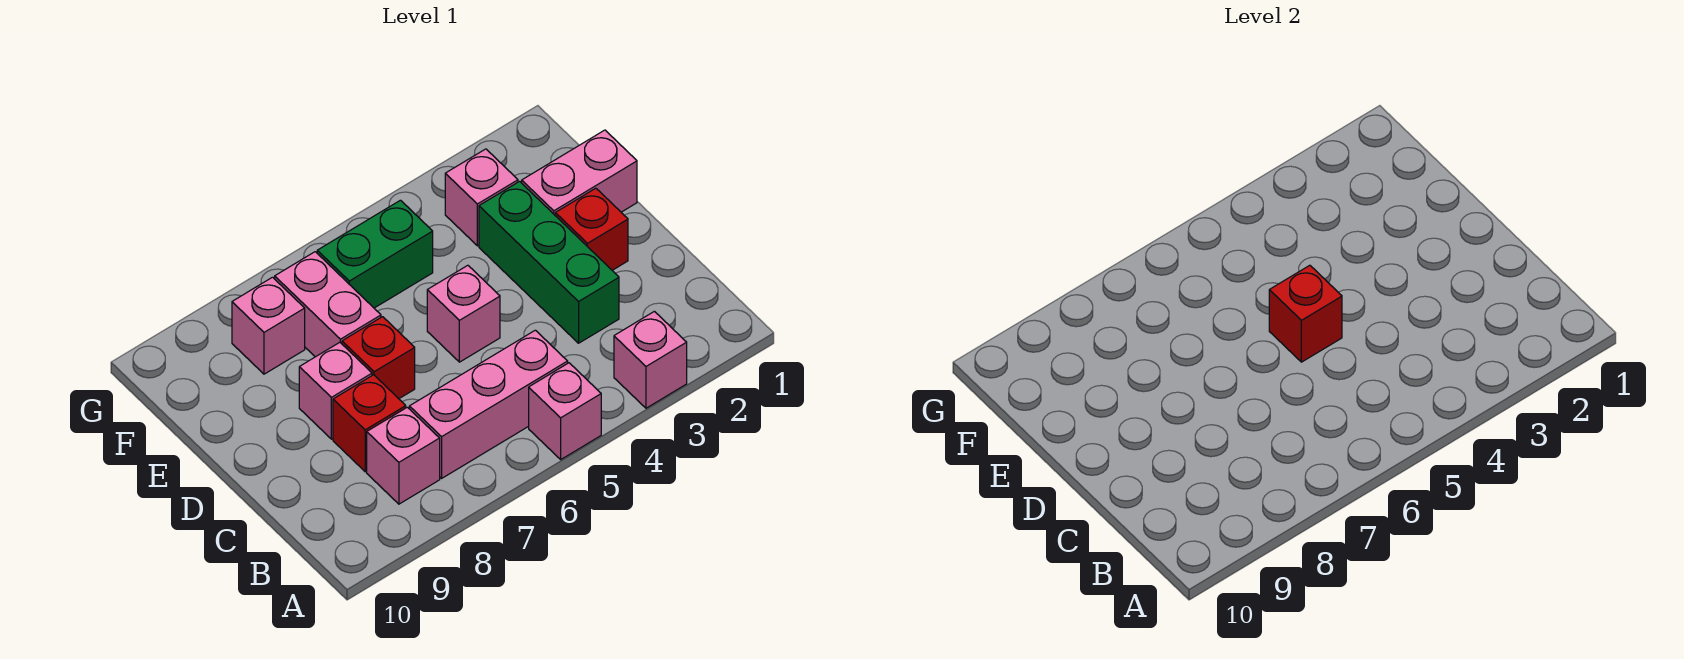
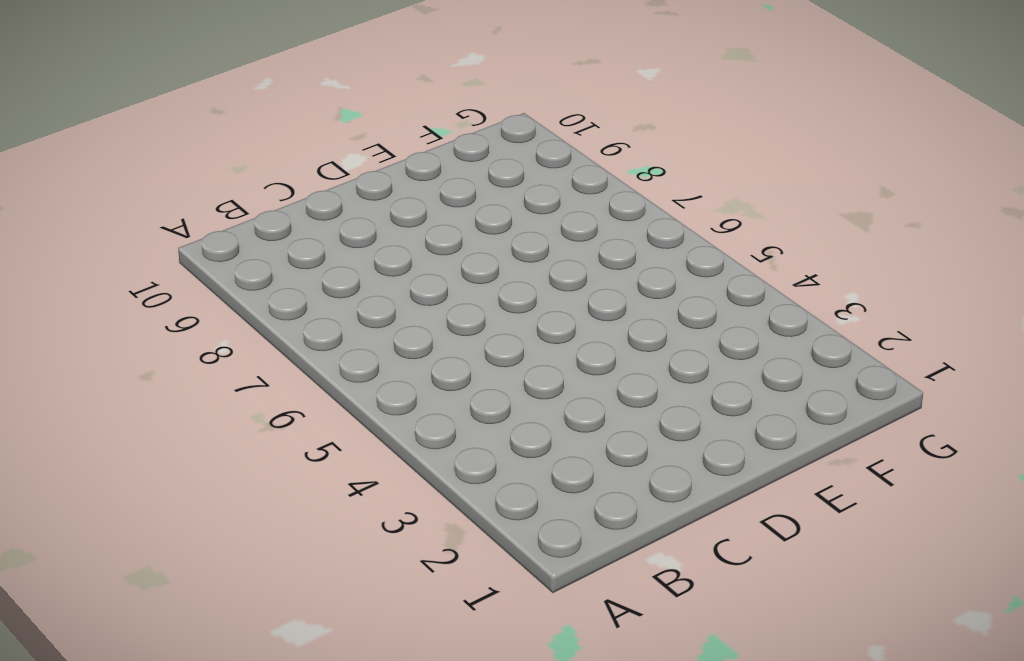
none -> pink brick A3 level 1
none -> pink brick A5 level 1
none -> pink brick B5:B7 level 1

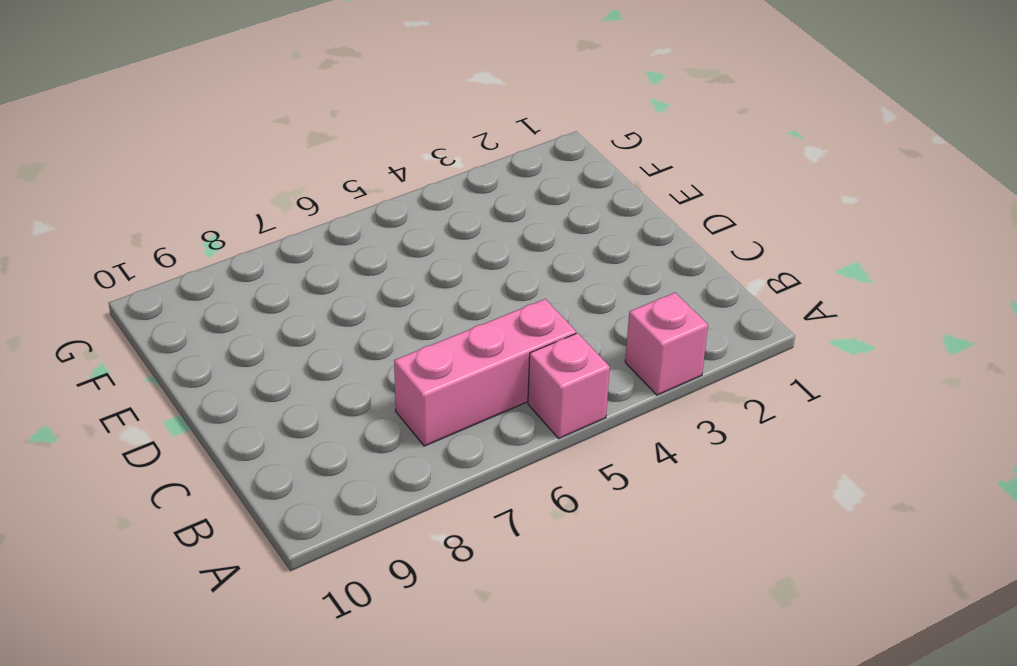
none -> pink brick B8 level 1
none -> green brick C3:E3 level 1
none -> red brick C8 level 1

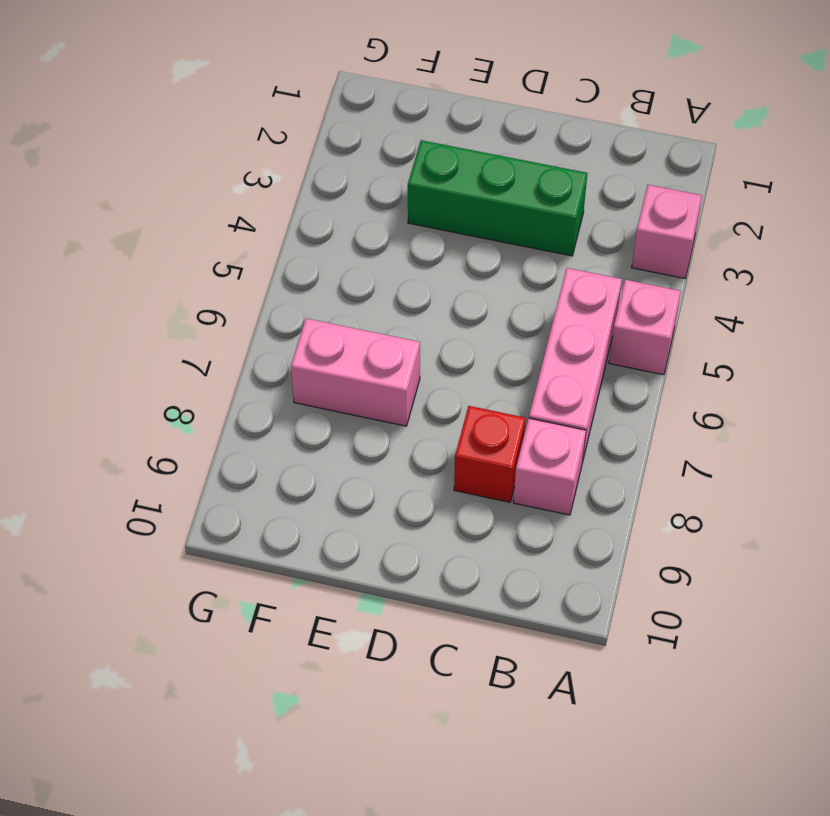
none -> red brick D2 level 1
none -> pink brick D5 level 1
none -> red brick D7 level 1

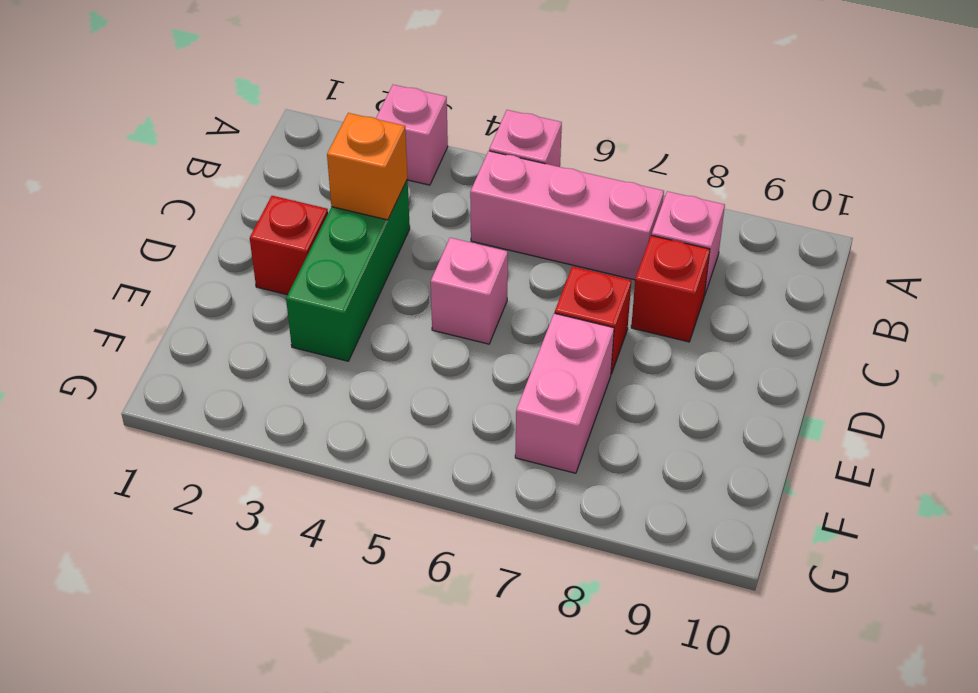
orange brick C3 level 2 -> none
none -> pink brick D8 level 1
none -> pink brick E1:E2 level 1
none -> pink brick F3 level 1

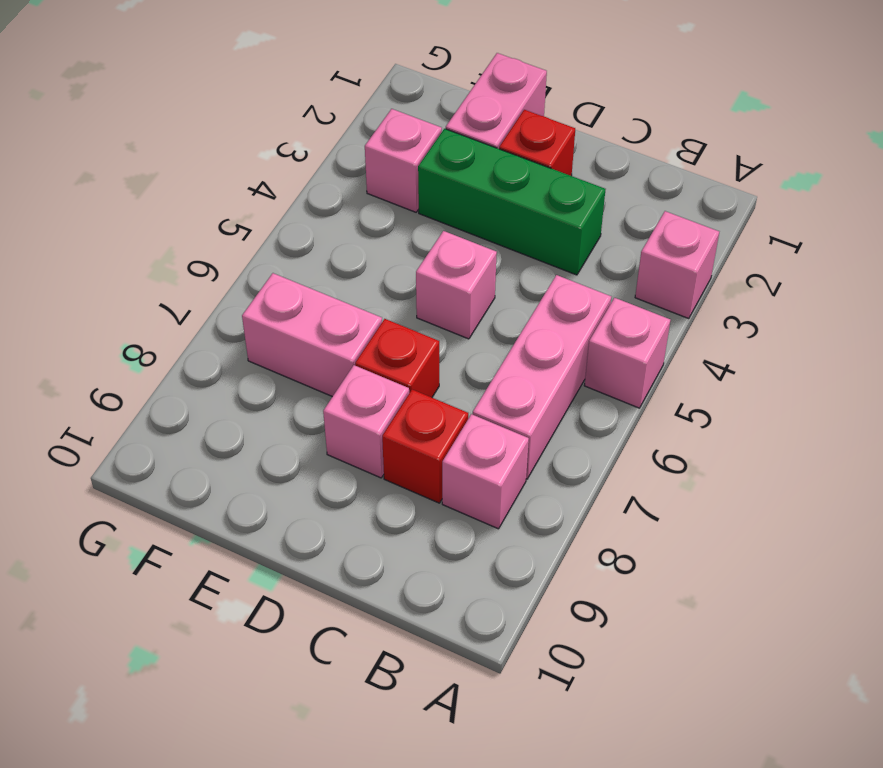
none -> green brick F5:F6 level 1
none -> pink brick F8 level 1
none -> red brick D5 level 2

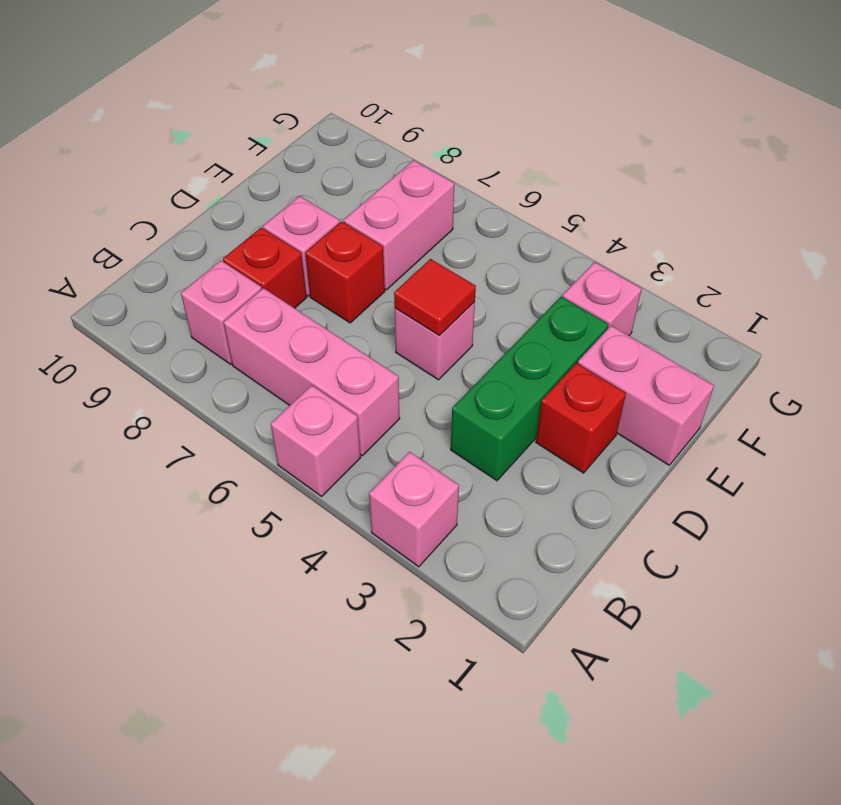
red tile D5 level 2 -> red brick D5 level 2
none -> green brick F5:F6 level 1
none -> pink brick F8 level 1

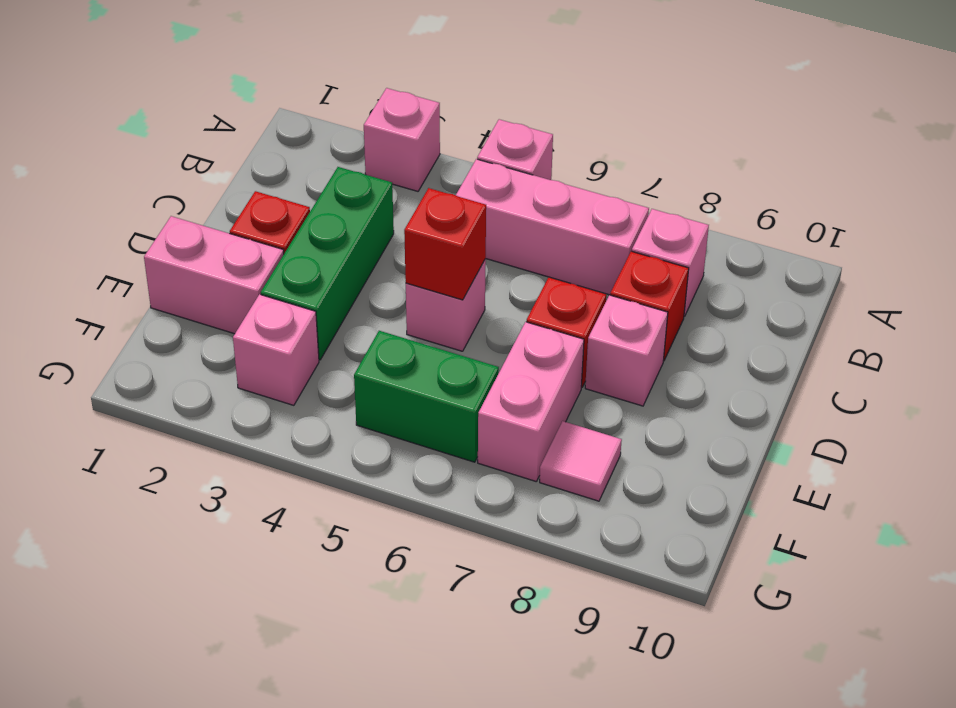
pink tile F8 level 1 -> pink brick F8 level 1

